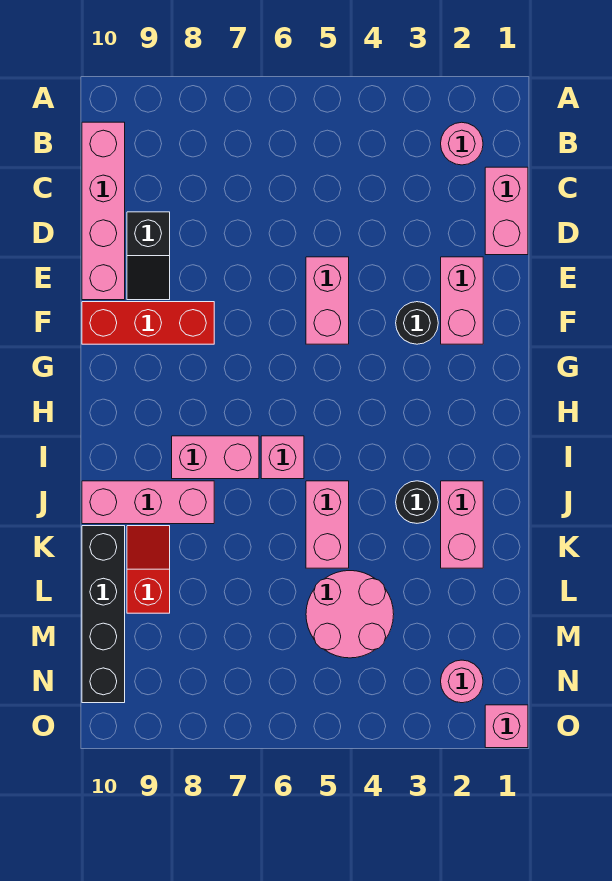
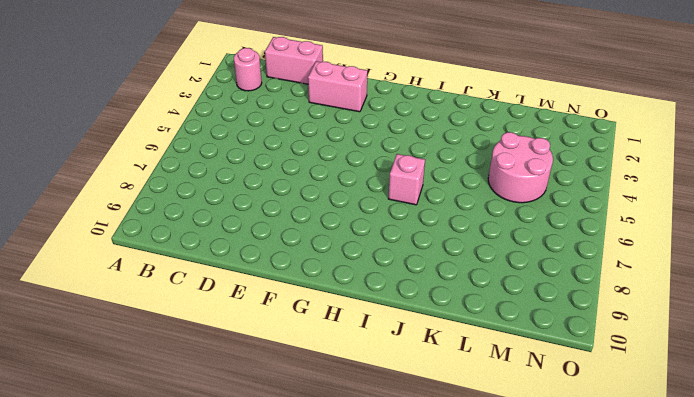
none -> pink brick B10:E10 level 1
none -> black slope D9:E9 level 1 top D
none -> pink brick E5:F5 level 1

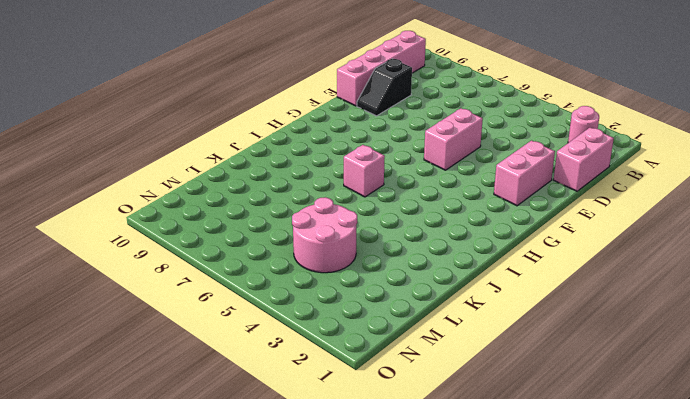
none -> black round brick F3 level 1
none -> red brick F8:F10 level 1
none -> pink brick I7:I8 level 1

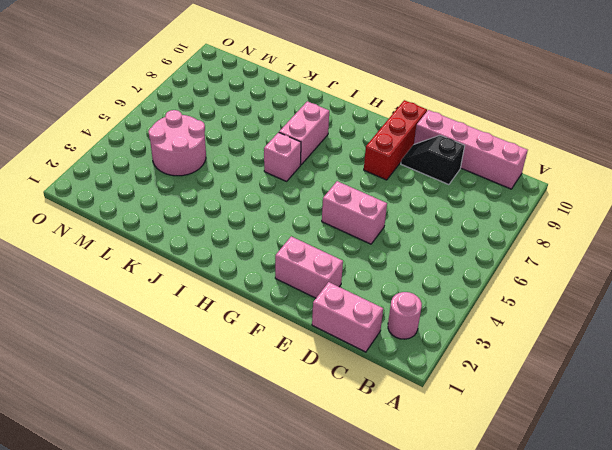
none -> black round brick F3 level 1
none -> pink brick J2:K2 level 1
none -> black round brick J3 level 1

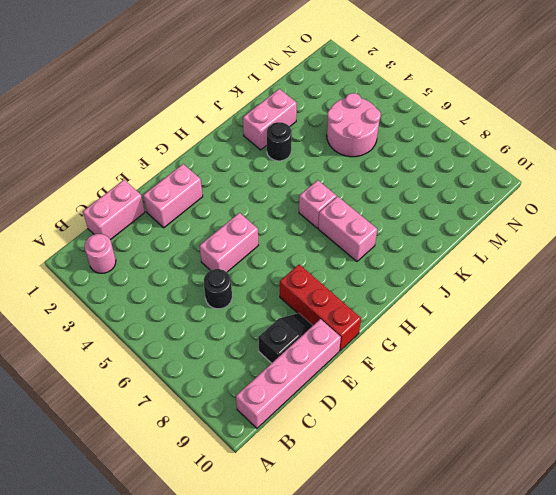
black round brick D6 level 1 -> black round brick F3 level 1
none -> pink brick J5:K5 level 1
none -> pink brick J8:J10 level 1
none -> red slope K9:L9 level 1 top L

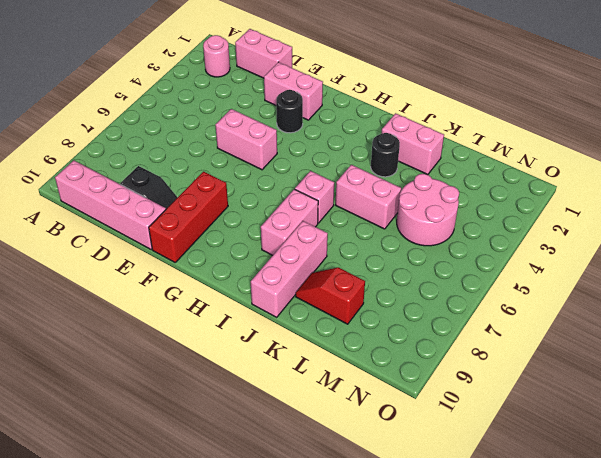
none -> black brick K10:N10 level 1
none -> pink round brick N2 level 1
none -> pink brick O1 level 1

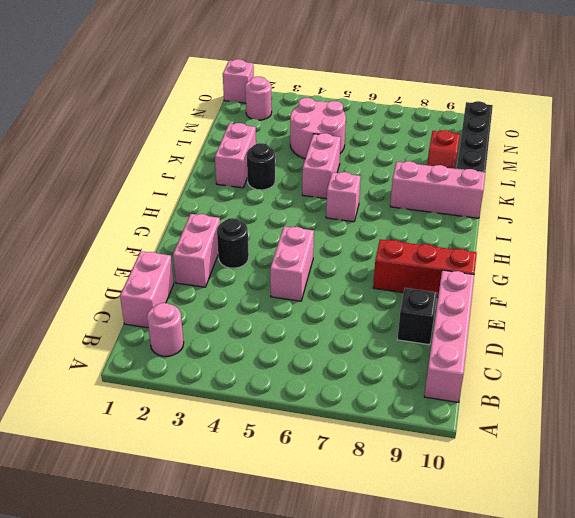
none -> pink brick I7:I8 level 1

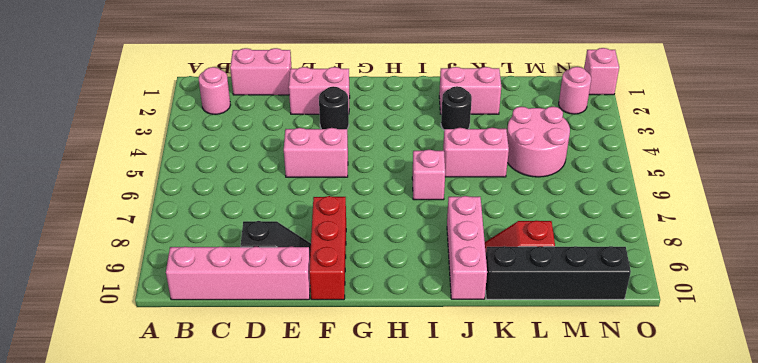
none -> pink brick I7:I8 level 1

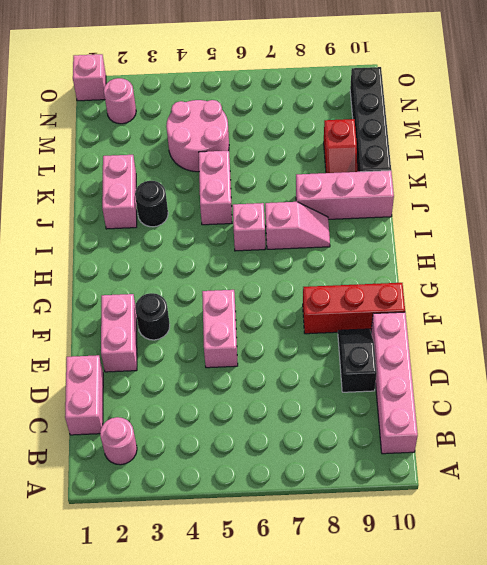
pink slope I7:I8 level 1 top 7 -> pink brick I7:I8 level 1

